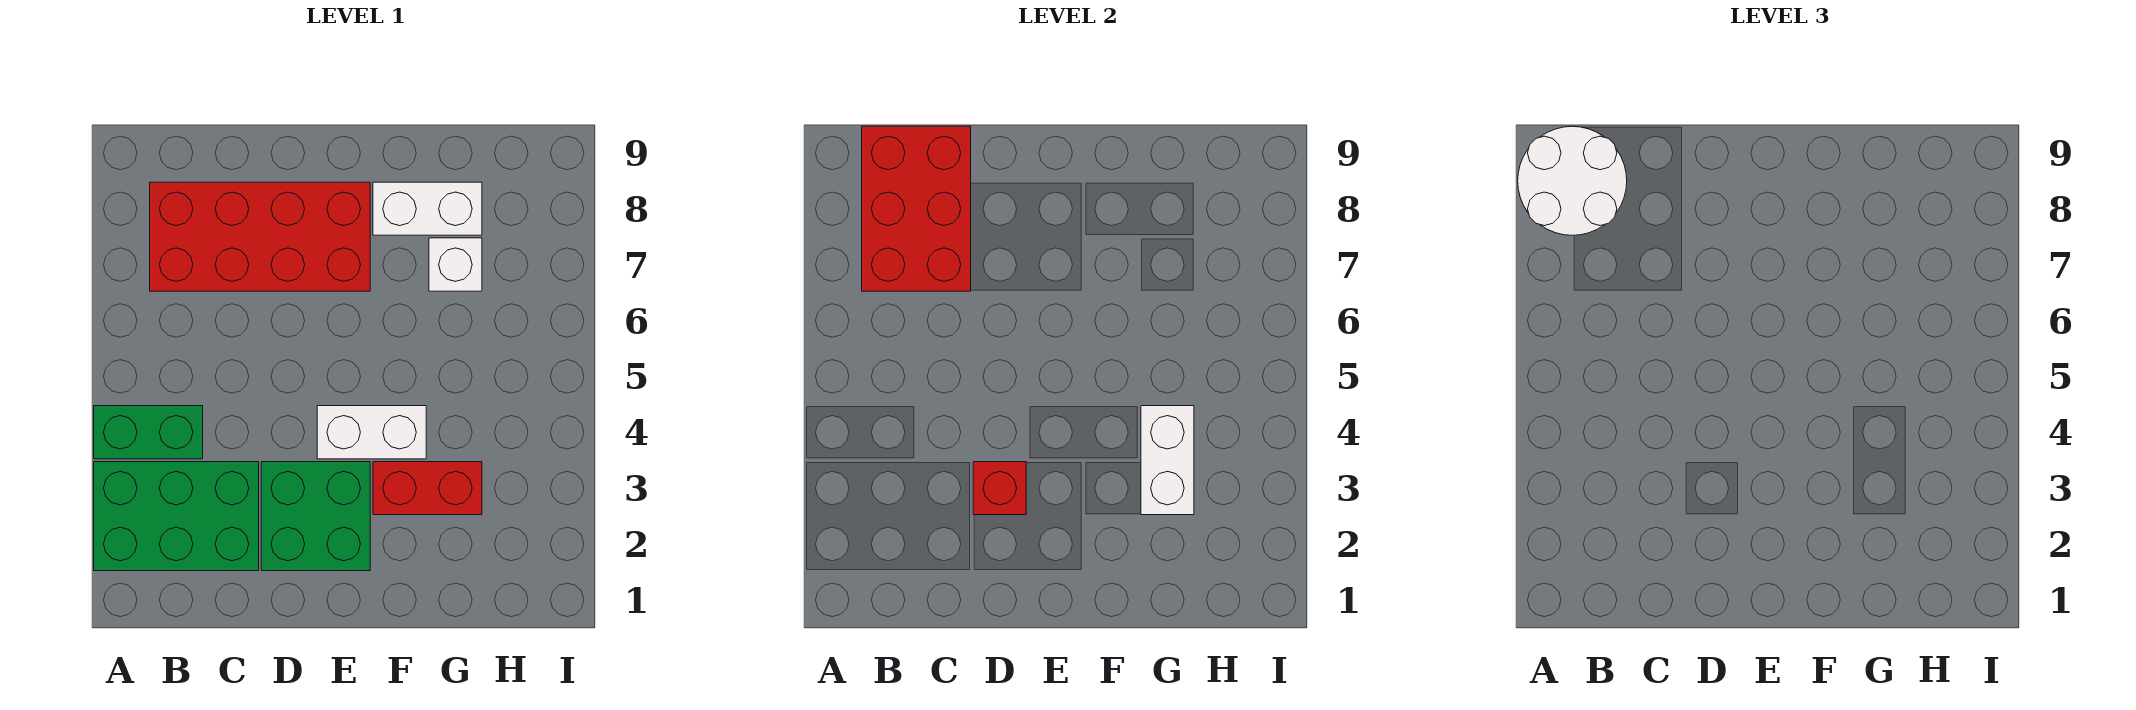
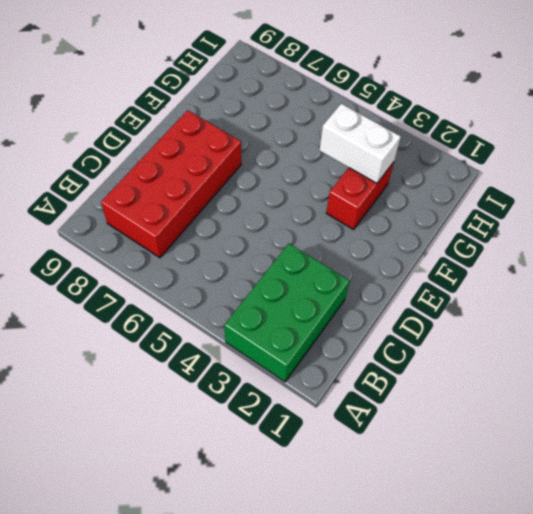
none -> green brick A4:B4 level 1
none -> green brick D2:E3 level 1
none -> white brick E4:F4 level 1

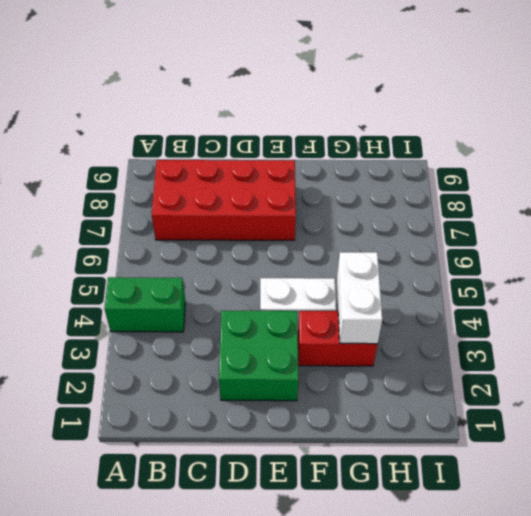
none -> green brick A2:C3 level 1
none -> white brick F8:G8 level 1
none -> white brick G7 level 1

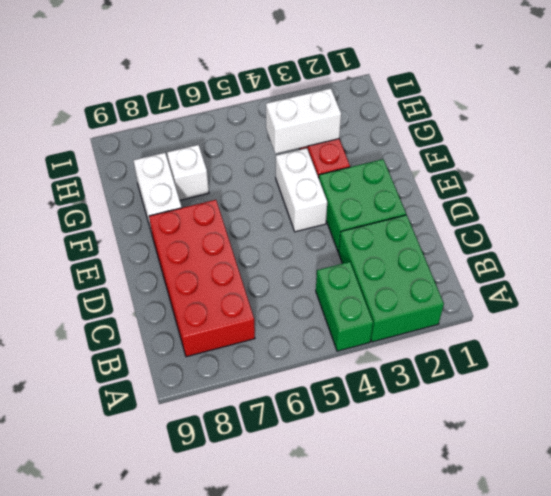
none -> red brick B7:C9 level 2
none -> red brick D3 level 2
none -> white round brick A8:B9 level 3

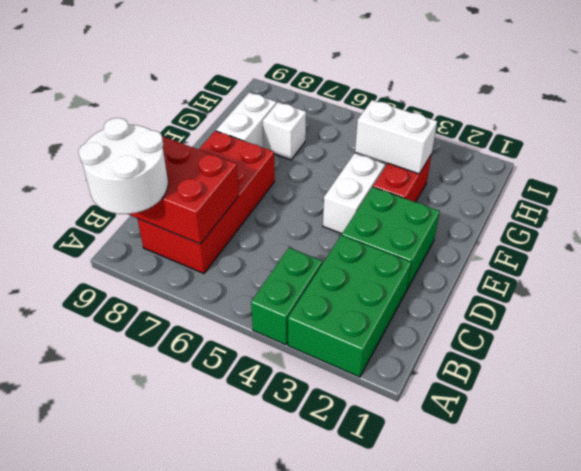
none -> red brick D3 level 2

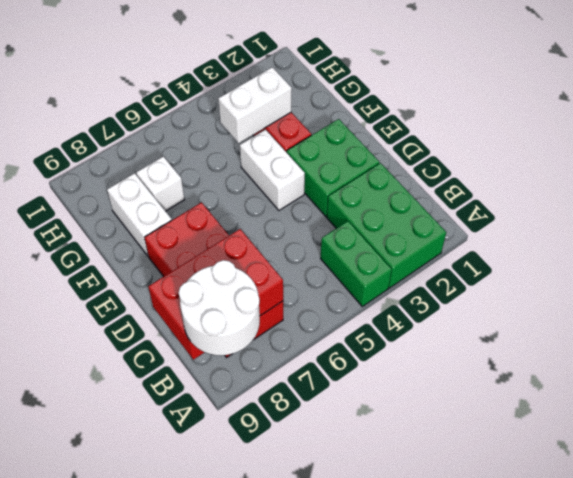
none -> red brick D3 level 2

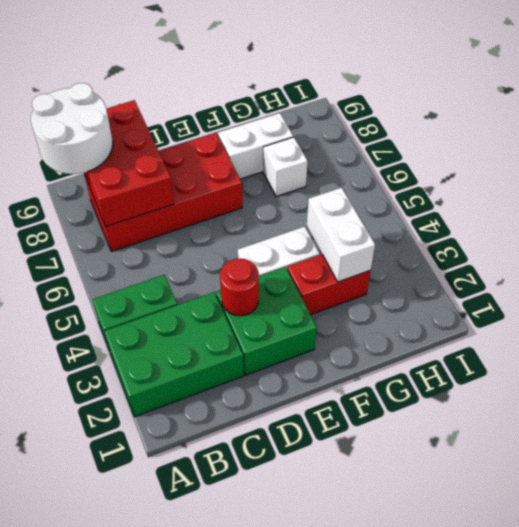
red round brick D3 level 2 -> red brick D3 level 2

